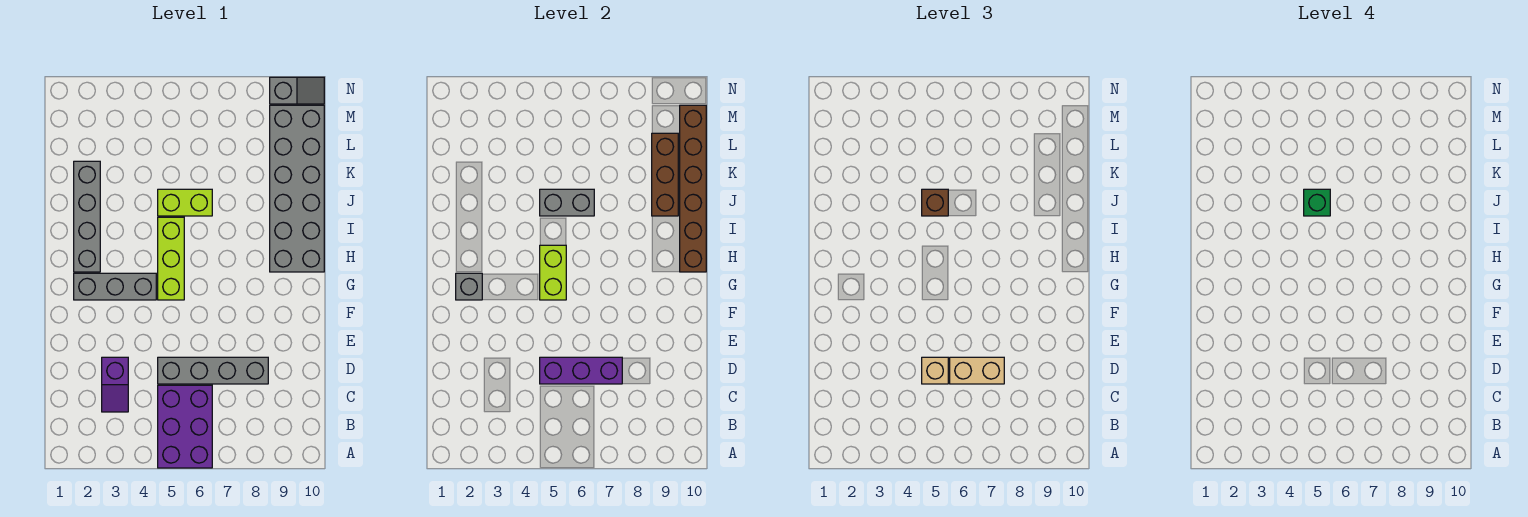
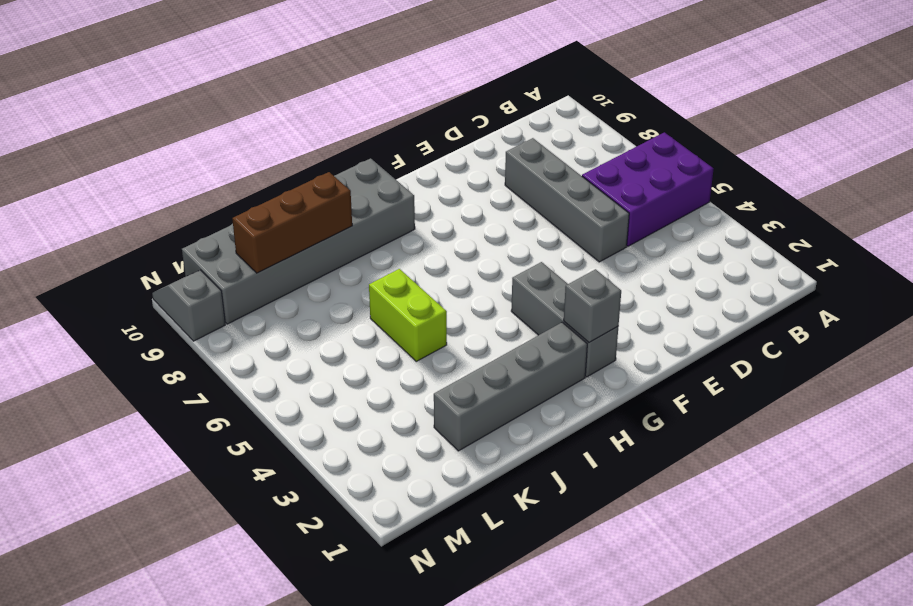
none -> purple slope C3:D3 level 1 top D
none -> lime brick G5:I5 level 1
none -> purple brick D5:D7 level 2

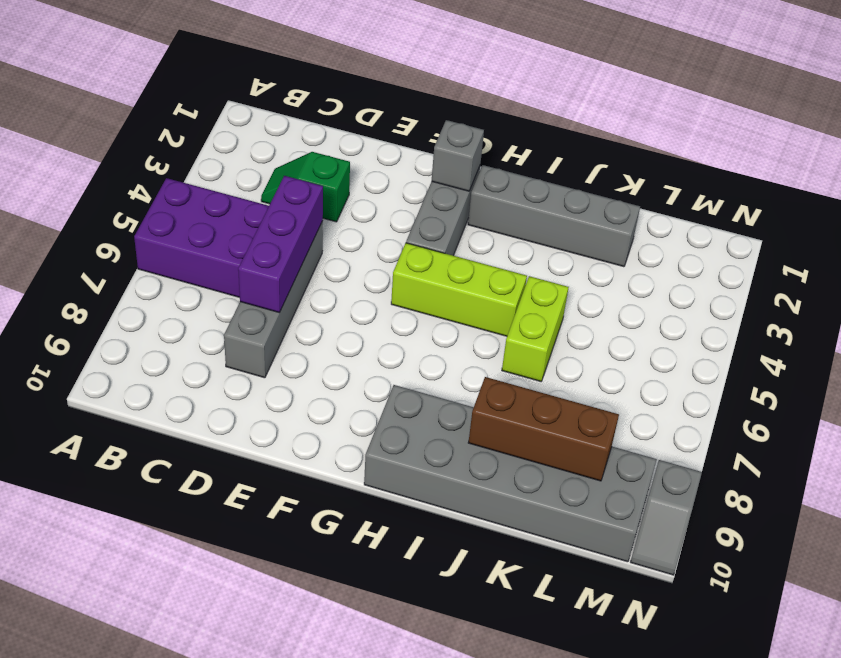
green slope C3:D3 level 1 top D -> purple slope C3:D3 level 1 top D
none -> lime brick G5:H5 level 2
none -> brown brick H10:M10 level 2
none -> grey brick J5:J6 level 2

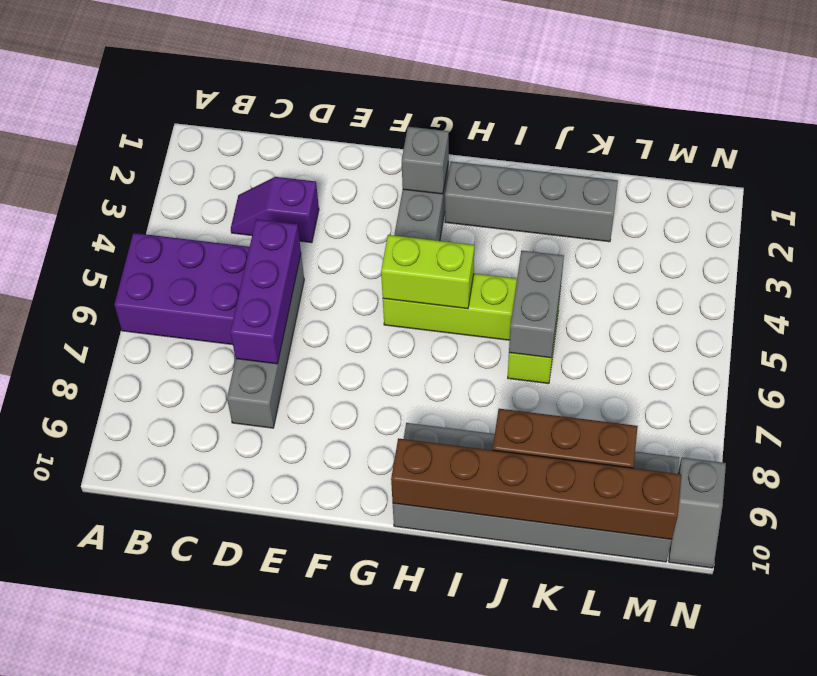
none -> tan brick D5 level 3
none -> tan brick D6:D7 level 3
none -> brown brick J5 level 3

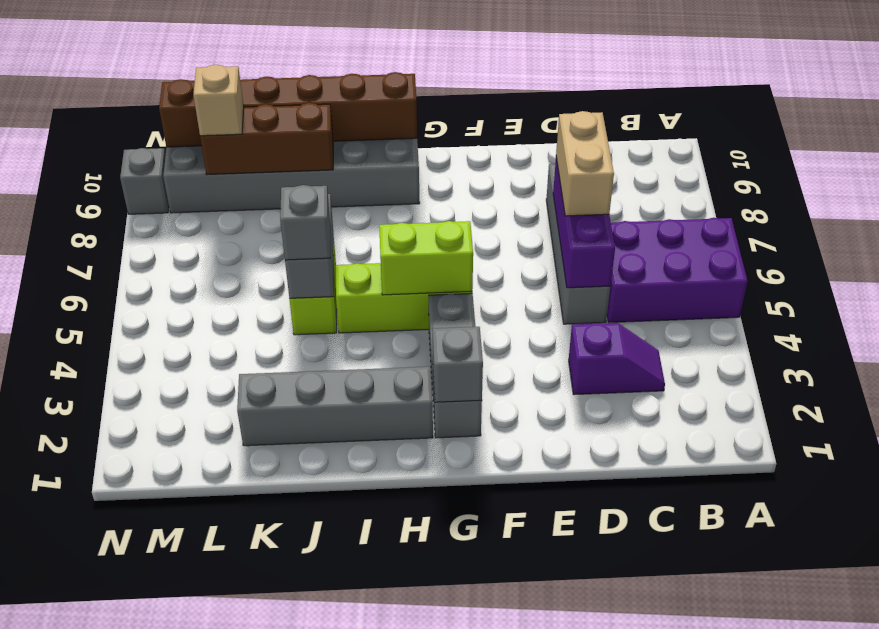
grey brick J5 level 3 -> brown brick J5 level 3
tan brick L9 level 3 -> tan brick D5 level 3
none -> green brick J5 level 4

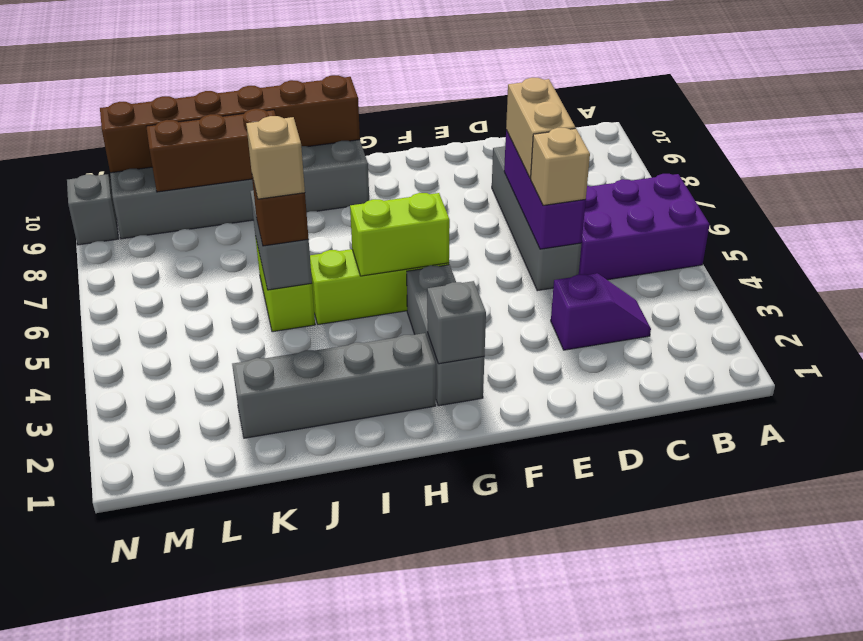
tan brick J5 level 4 -> green brick J5 level 4

